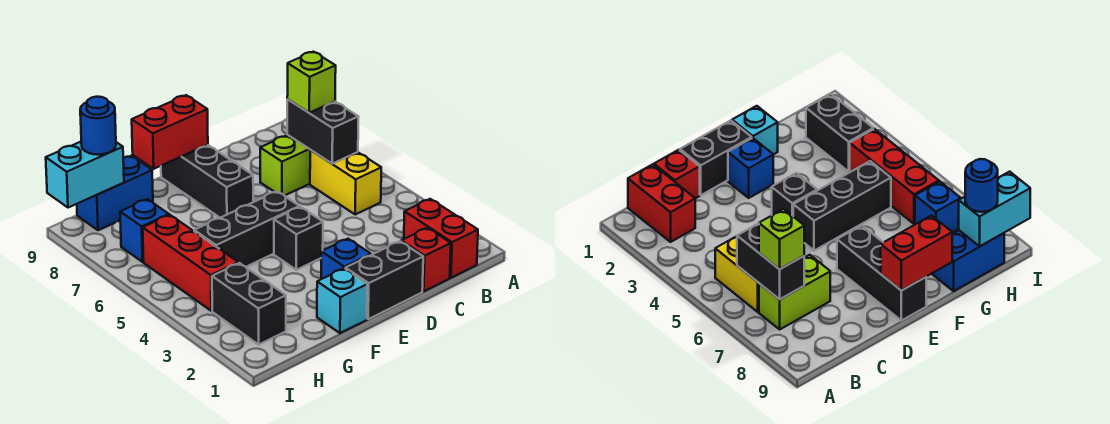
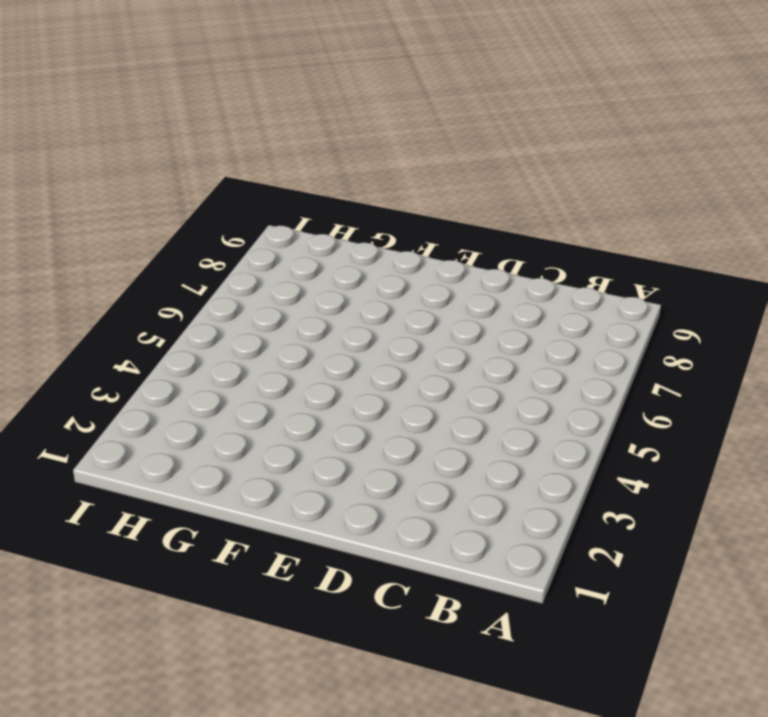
none -> red brick B1:B2 level 1
none -> yellow brick B5:B6 level 1
none -> lime brick B7:C7 level 1

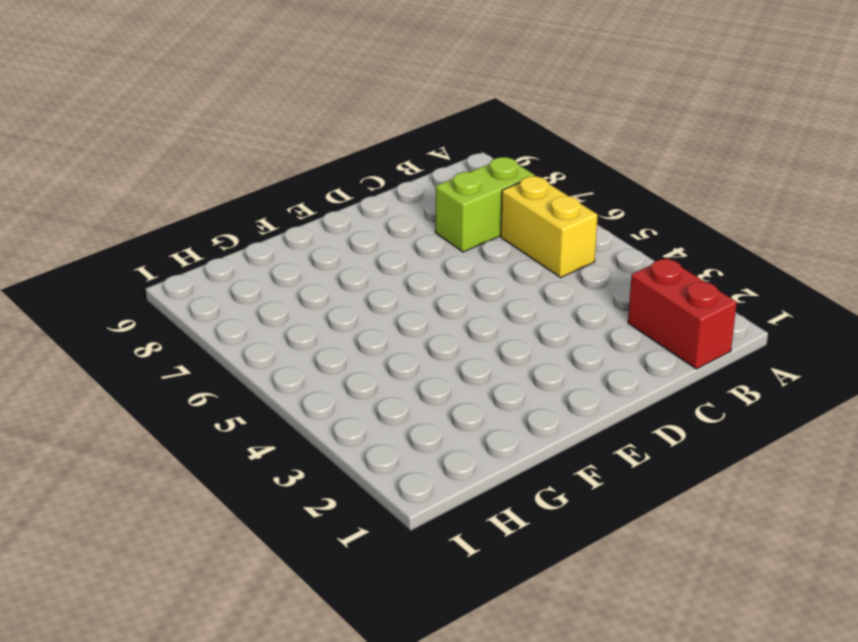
none -> red brick C1 level 1
none -> black brick D1:E1 level 1
none -> blue brick E2 level 1

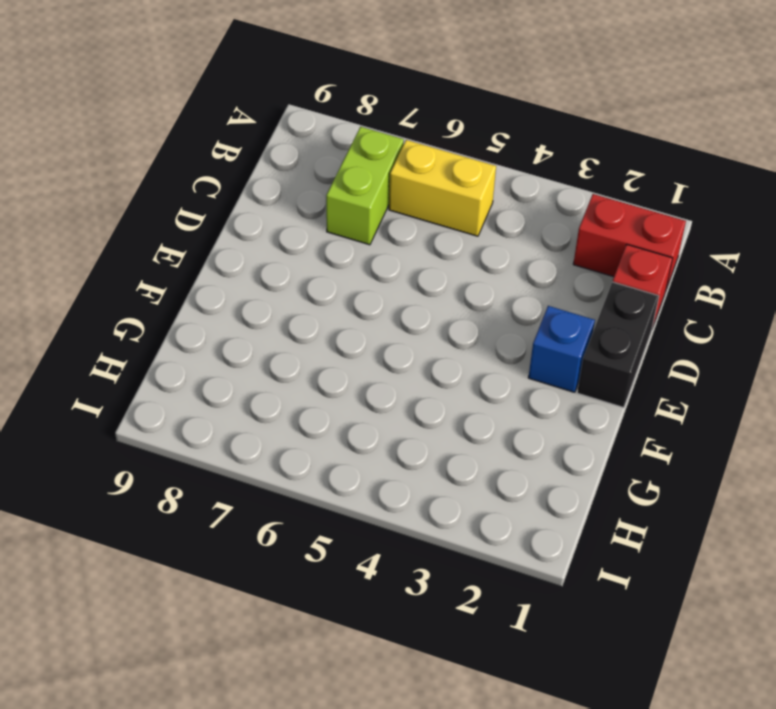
none -> black brick E4 level 1
none -> black brick E5:G5 level 1
none -> black brick E7:E9 level 1

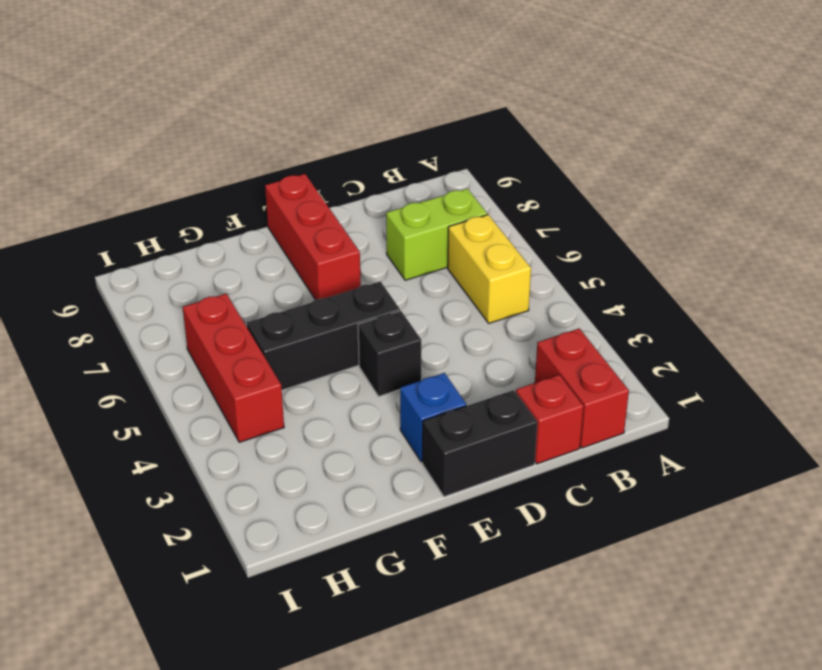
red brick E7:E9 level 1 -> black brick E7:E9 level 1
none -> cyan brick F1 level 1
none -> blue brick G9:H9 level 1
none -> black brick H2:H3 level 1

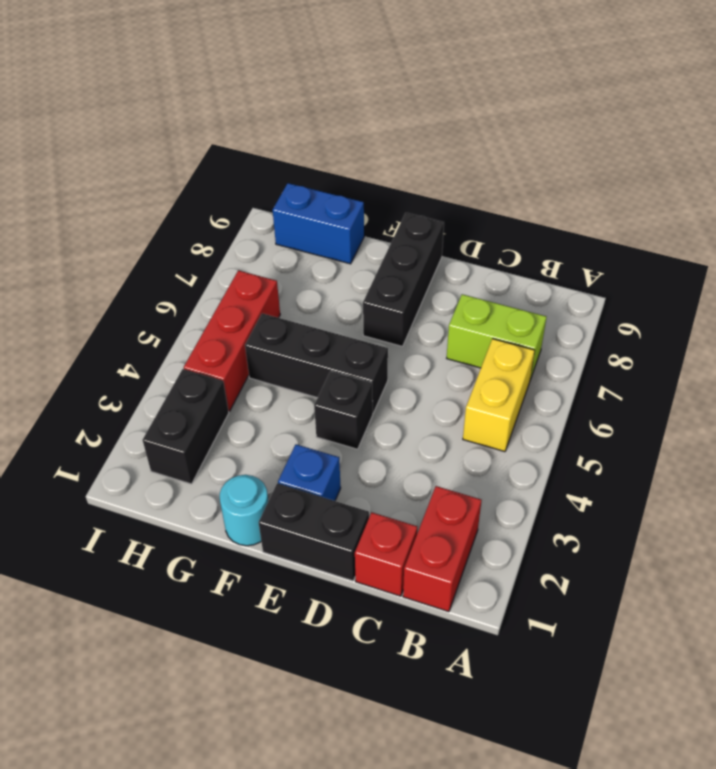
cyan round brick F1 level 1 -> cyan brick F1 level 1
none -> blue brick H7 level 1
none -> black brick B6:B7 level 2
none -> red brick E9:F9 level 2

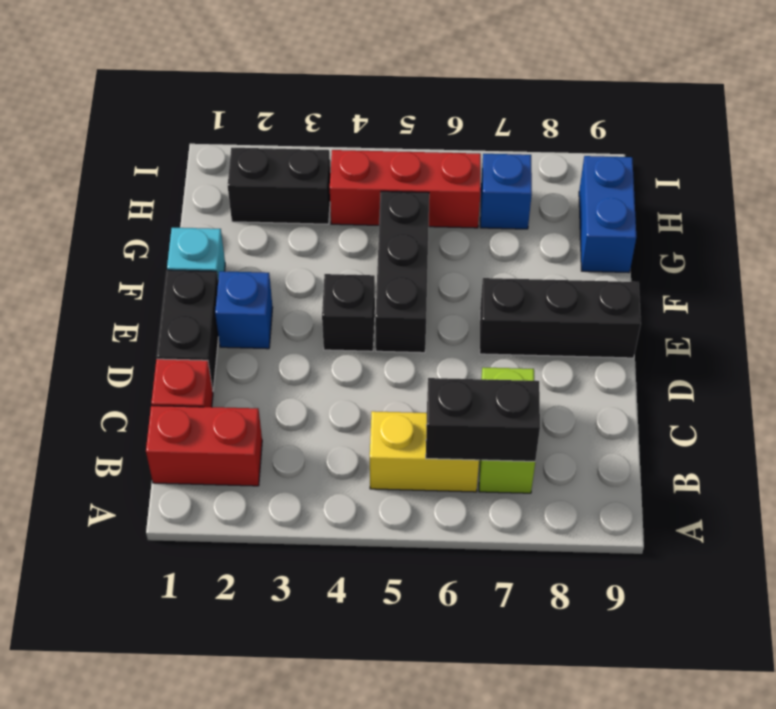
none -> red brick E9:F9 level 2
none -> cyan brick H9:I9 level 2
none -> lime brick B7 level 3

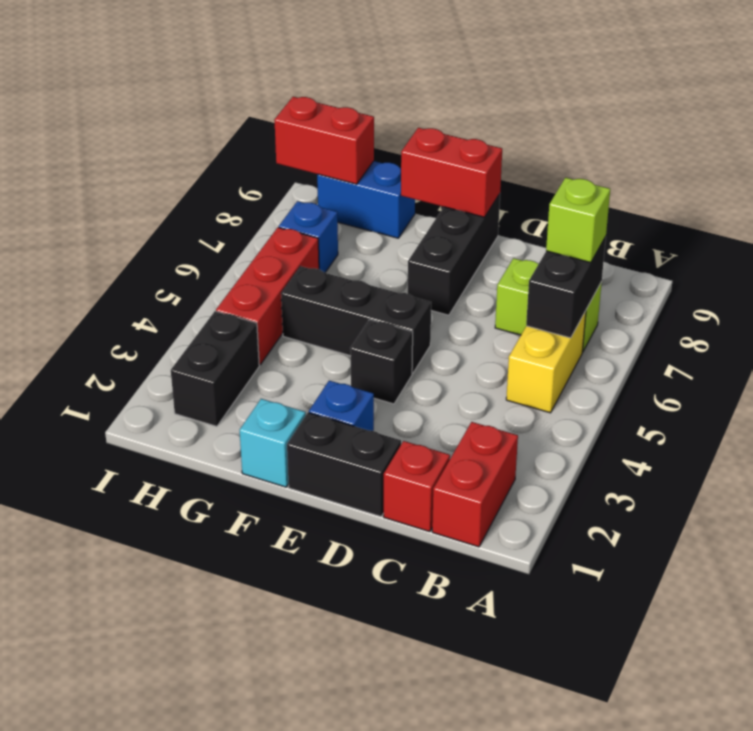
red brick H9:I9 level 2 -> cyan brick H9:I9 level 2
none -> blue round brick H9 level 3

